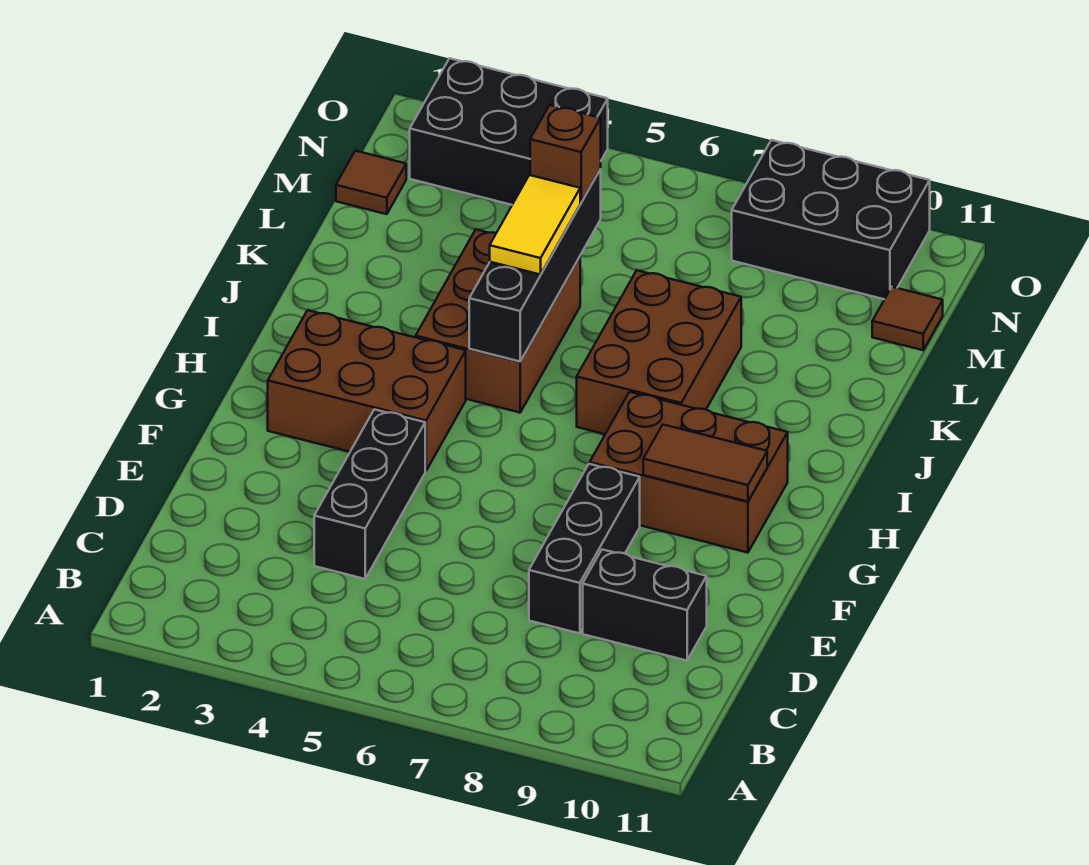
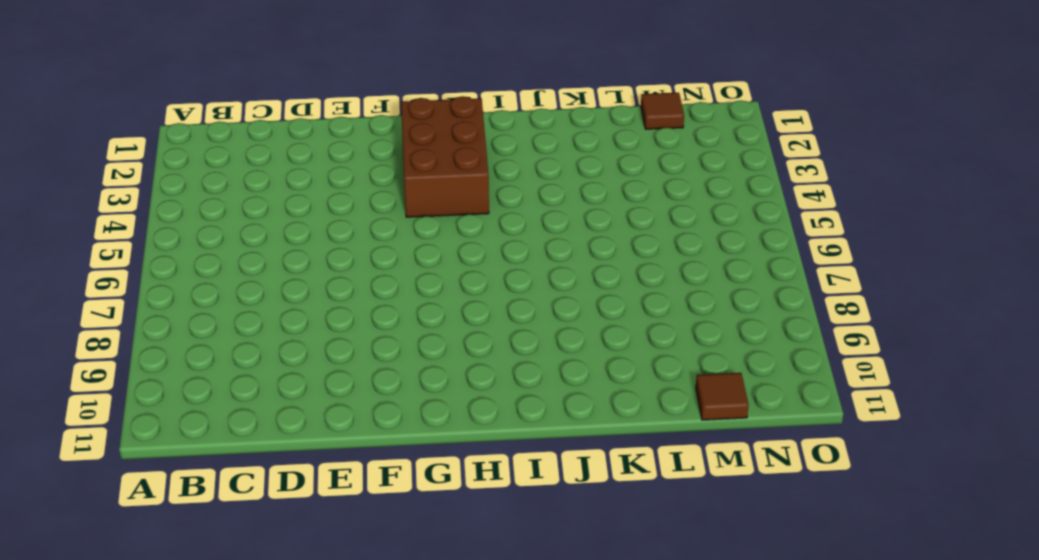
none -> black brick D4:F4 level 1
none -> black brick D8:F8 level 1
none -> black brick D9:D10 level 1

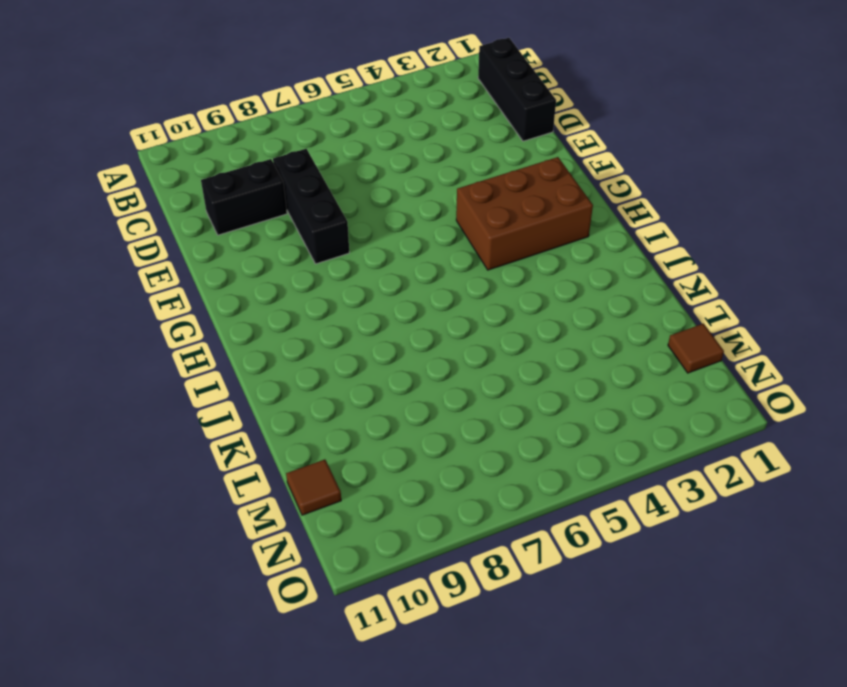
black brick B1:D1 level 1 -> black brick D4:F4 level 1
none -> brown brick G8:H10 level 1
none -> brown brick I4:K5 level 1
none -> brown brick I7:K8 level 1

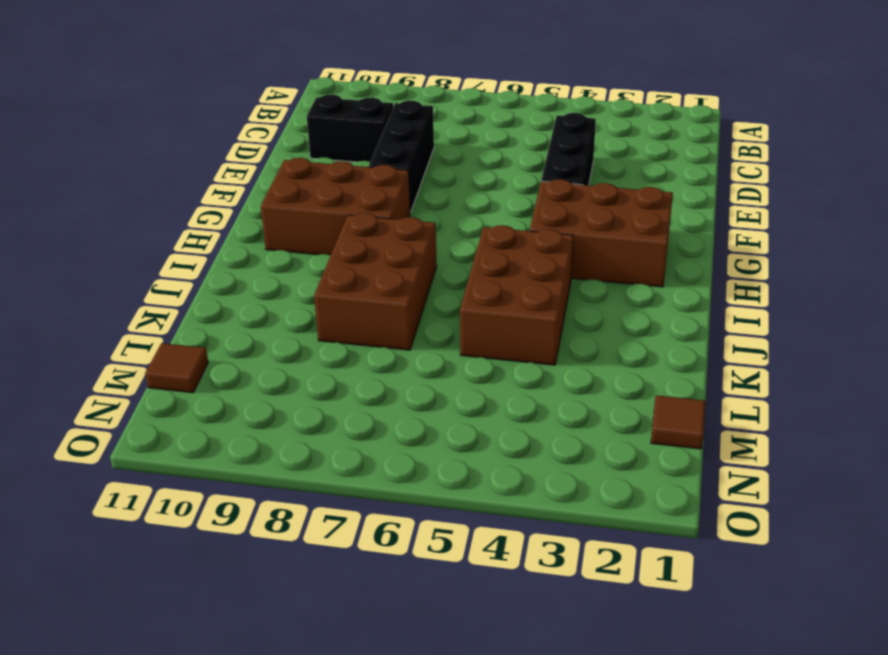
none -> black brick N2:O4 level 1
none -> black brick N8:O10 level 1
none -> brown tile G9:G10 level 2

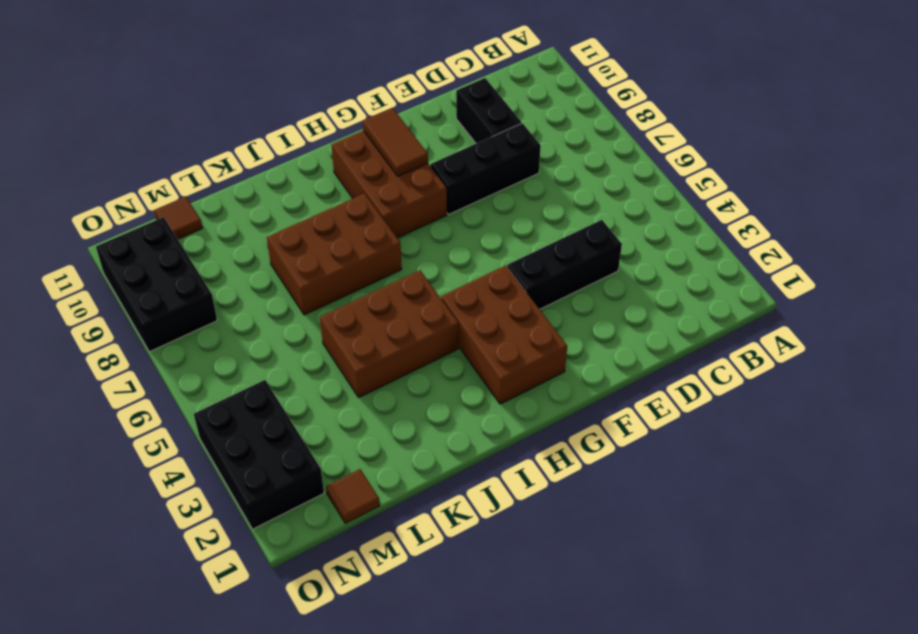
none -> black brick I5:L5 level 2
none -> yellow tile J5:K5 level 3
none -> brown brick L5 level 3

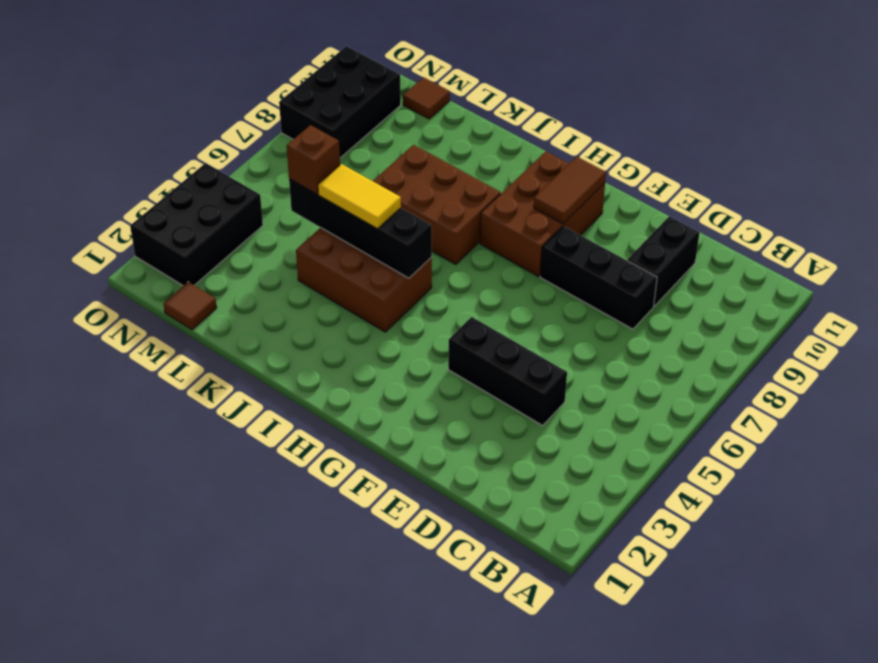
none -> brown brick G2:H4 level 1

